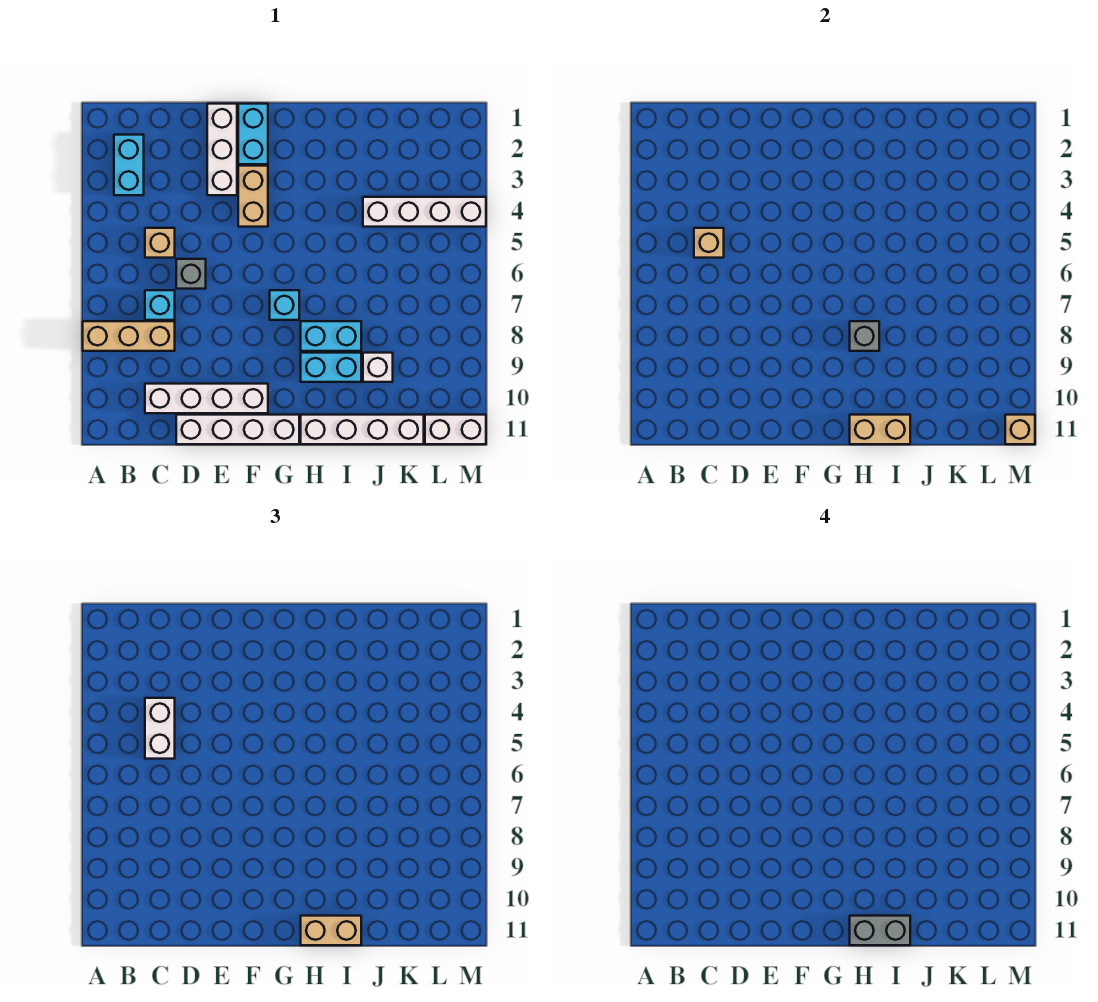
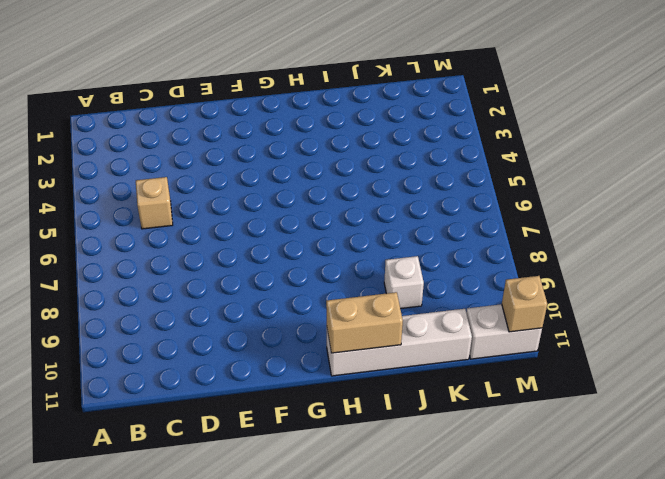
none -> tan brick A8:C8 level 1
none -> cyan brick B2:B3 level 1
none -> cyan brick C7 level 1

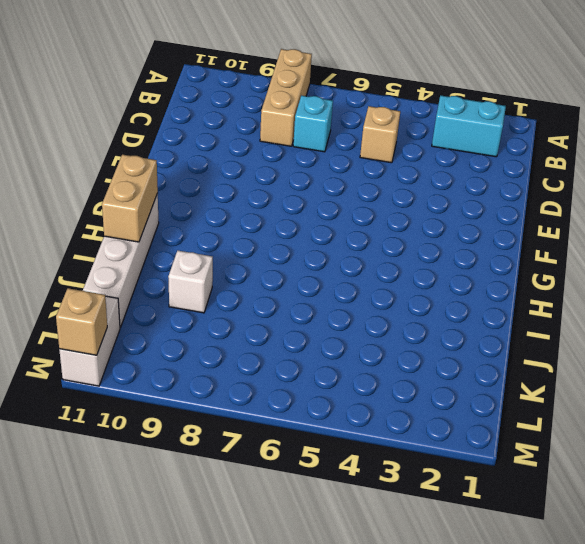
none -> white brick C10:F10 level 1
none -> grey brick D6 level 1
none -> white brick D11:G11 level 1

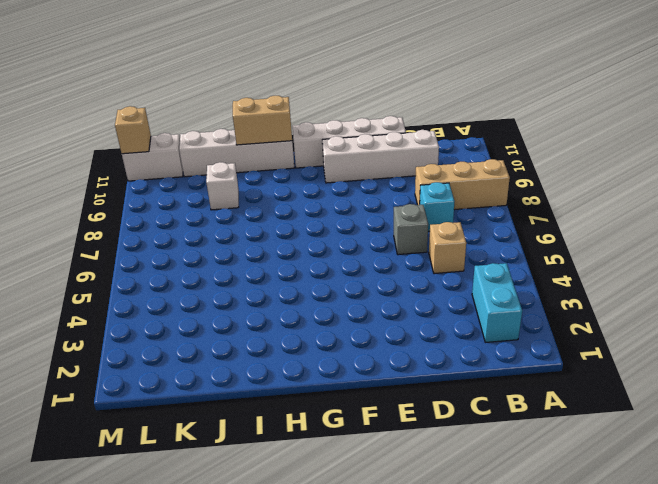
none -> white brick E1:E3 level 1
none -> cyan brick F1:F2 level 1
none -> tan brick F3:F4 level 1

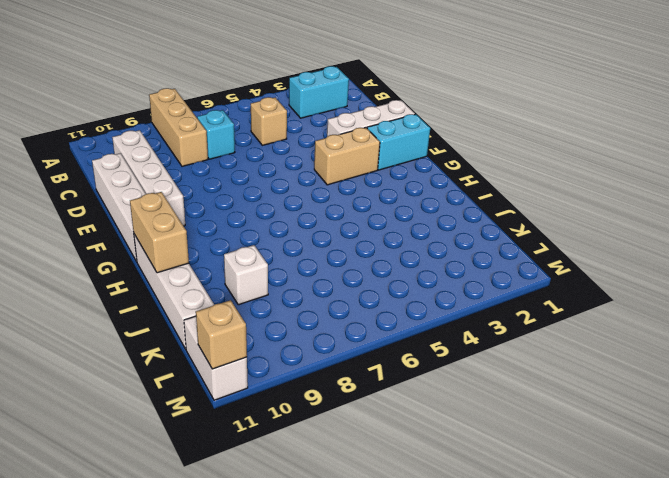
none -> grey brick D6 level 1
none -> cyan brick G7 level 1
none -> cyan brick H8:I8 level 1

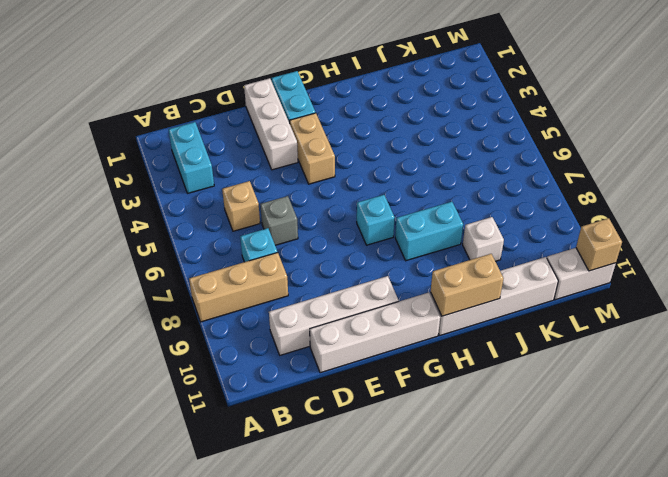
none -> cyan brick H9:I9 level 1
none -> white brick J4:M4 level 1
none -> tan brick C5 level 2

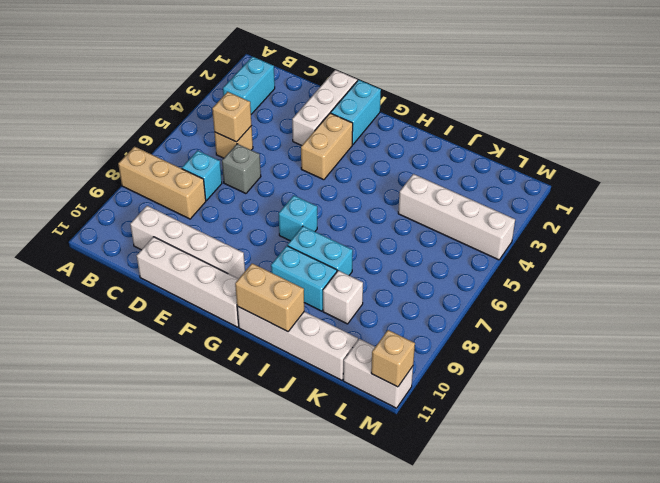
none -> grey brick H8 level 2
none -> white brick C4:C5 level 3
none -> tan brick H11:I11 level 3

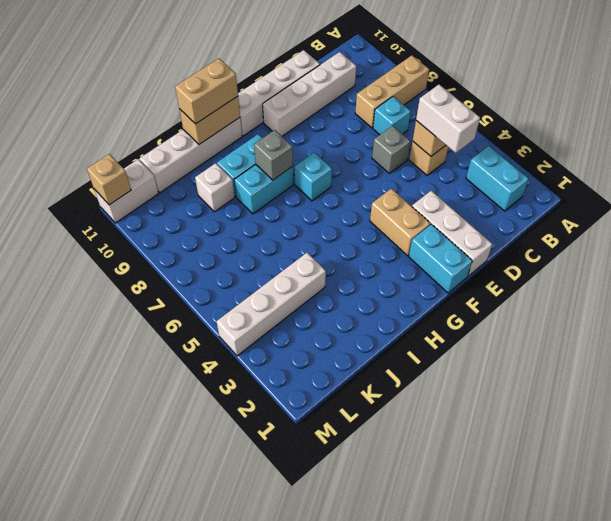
none -> grey brick H11:I11 level 4

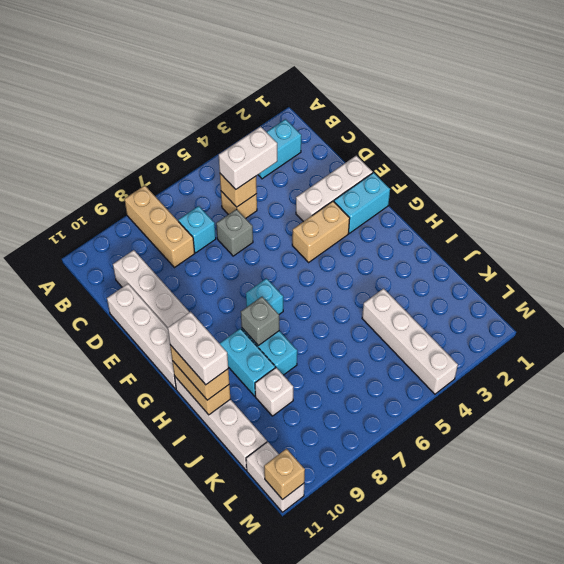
white brick H11:I11 level 4 -> grey brick H11:I11 level 4

